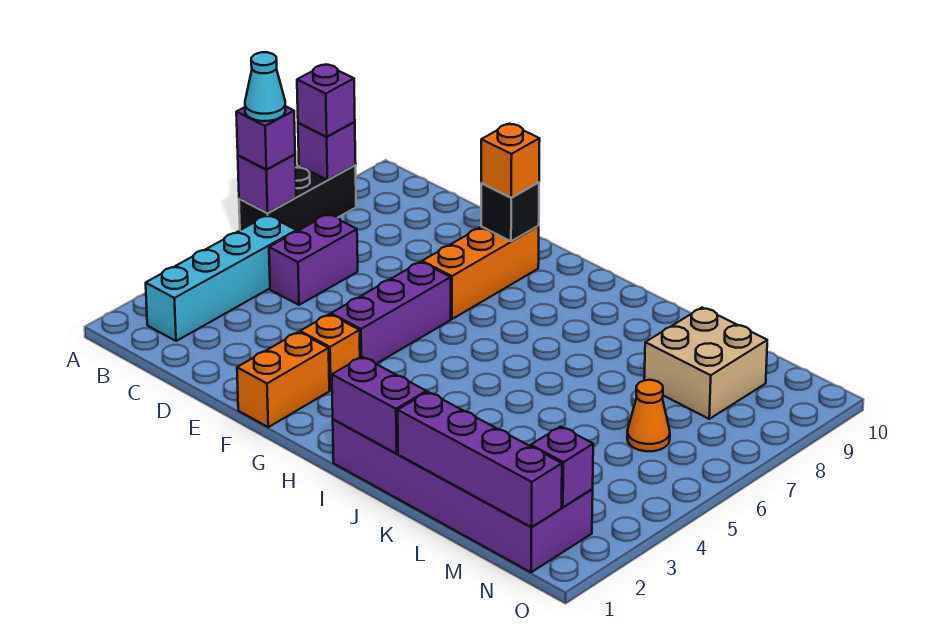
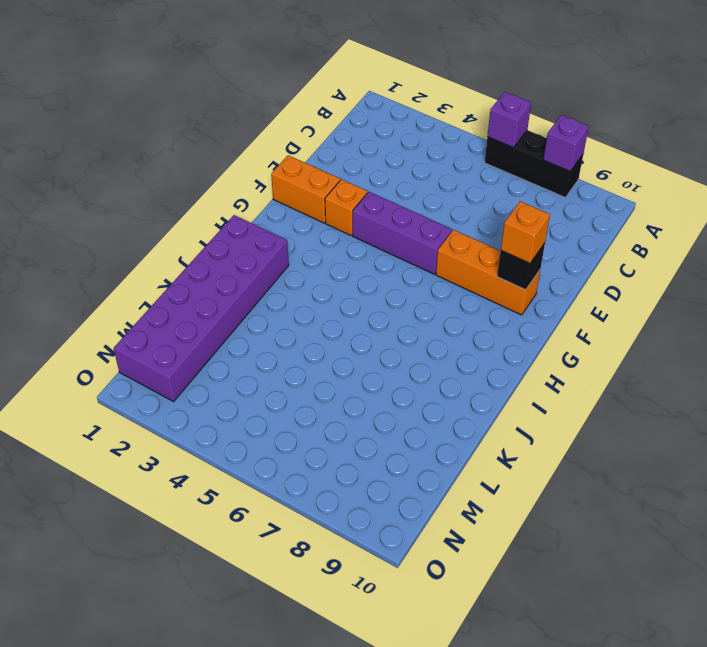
none -> cyan brick B2:B5 level 1
none -> purple brick C5:C6 level 1
none -> tan brick L8:M9 level 1

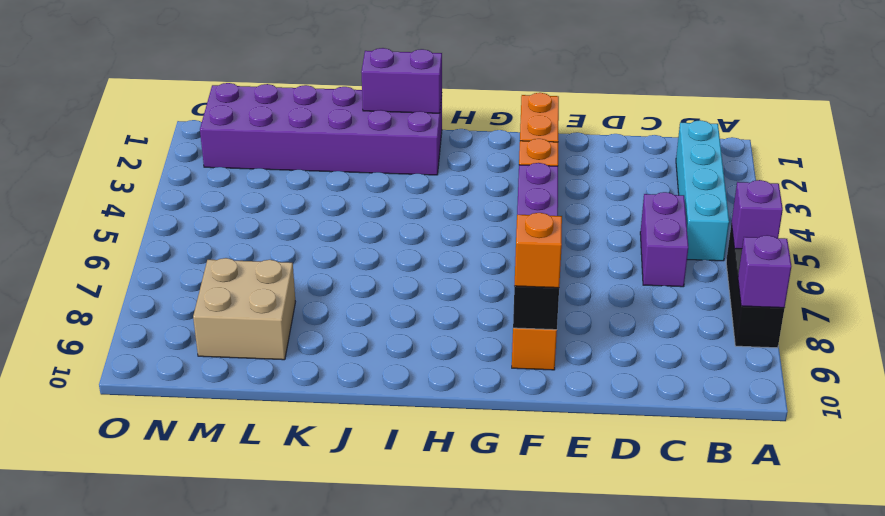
none -> orange cone M6 level 1
none -> purple brick K1:N1 level 2
none -> purple brick N2 level 2

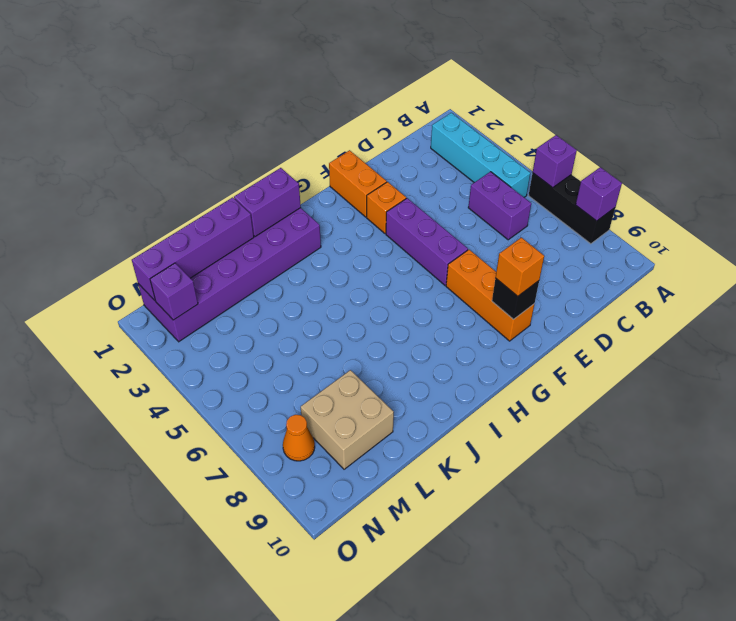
orange cone N8 level 1 -> orange cone M6 level 1
none -> purple brick A6 level 3
none -> purple brick A8 level 3
none -> cyan cone A6 level 4

